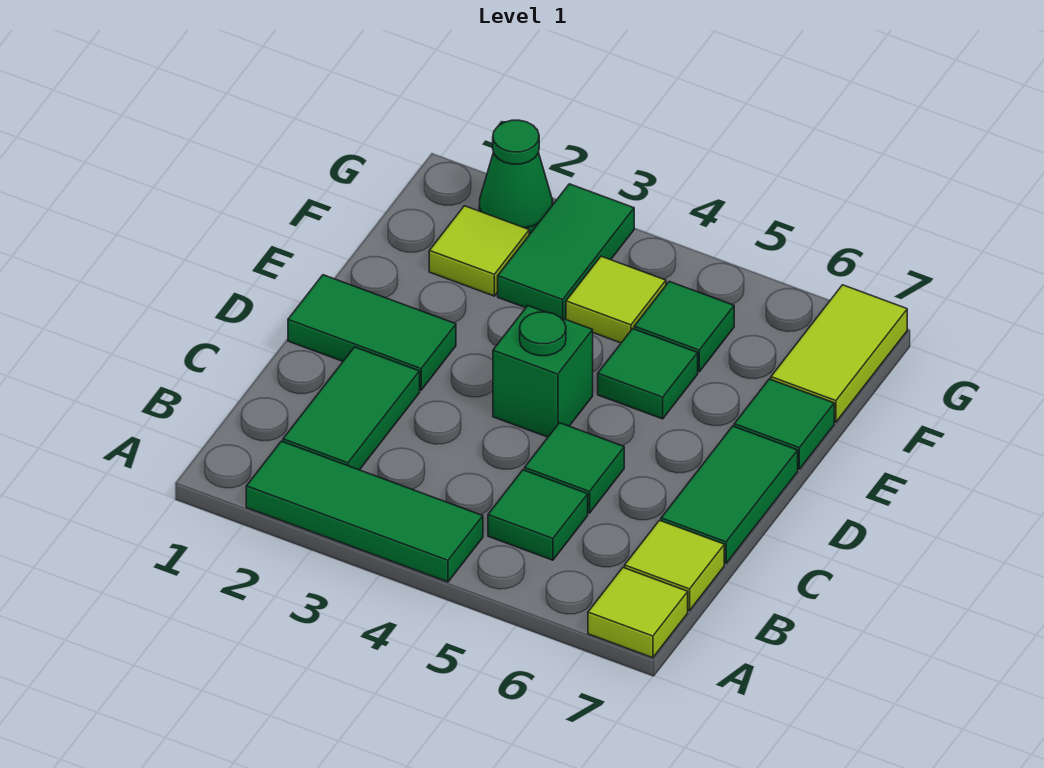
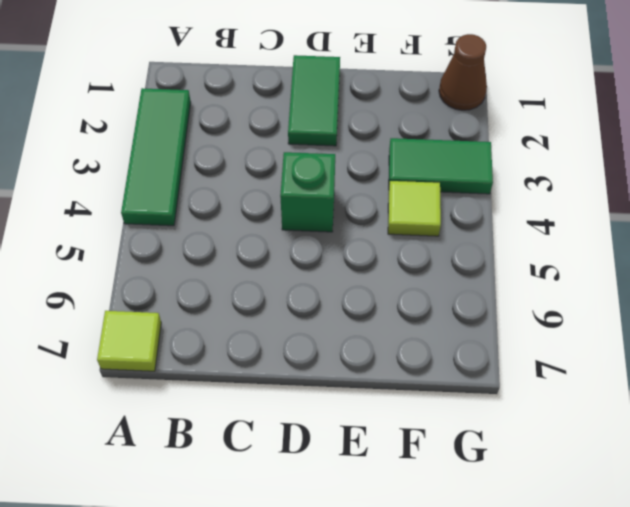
brown cone G1 level 1 -> none
none -> green tile B2:C2 level 1
none -> green tile B5 level 1
none -> lime tile B7 level 1

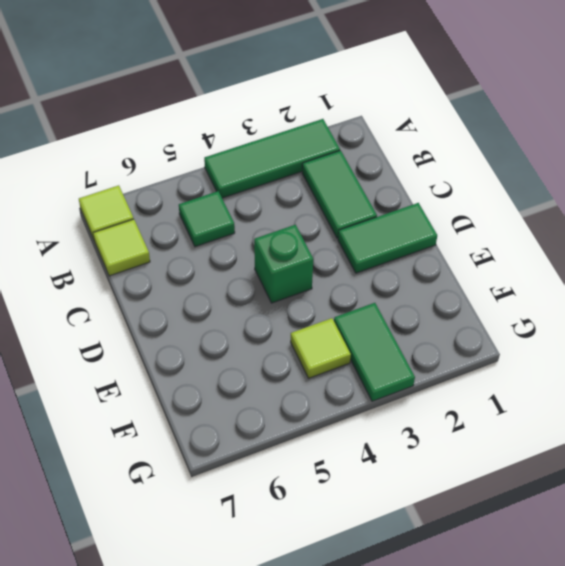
none -> green tile C5 level 1
none -> green tile C7:D7 level 1
none -> green tile E5 level 1

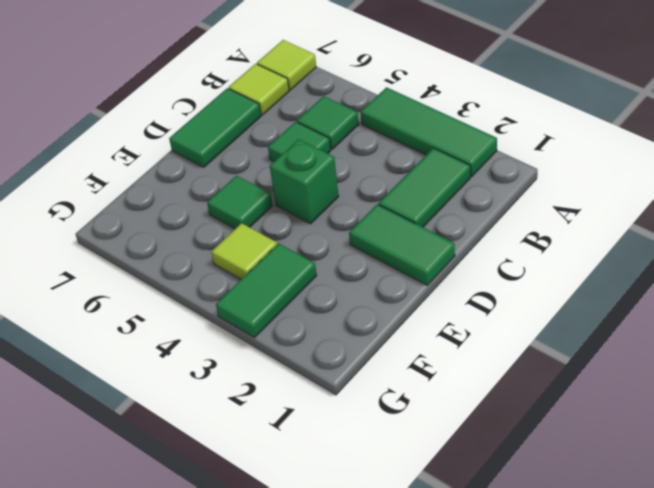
none -> green tile E7 level 1
none -> lime tile F2 level 1
none -> green tile F5 level 1

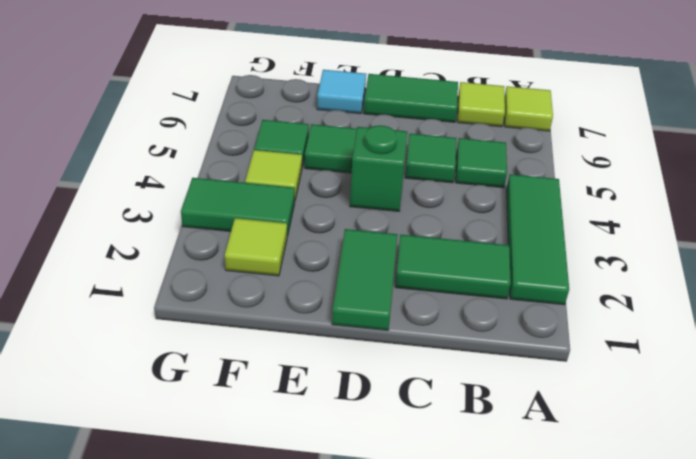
cyan tile E7 level 1 -> green tile E7 level 1
none -> lime tile F7:G7 level 1
none -> green cone G2 level 1

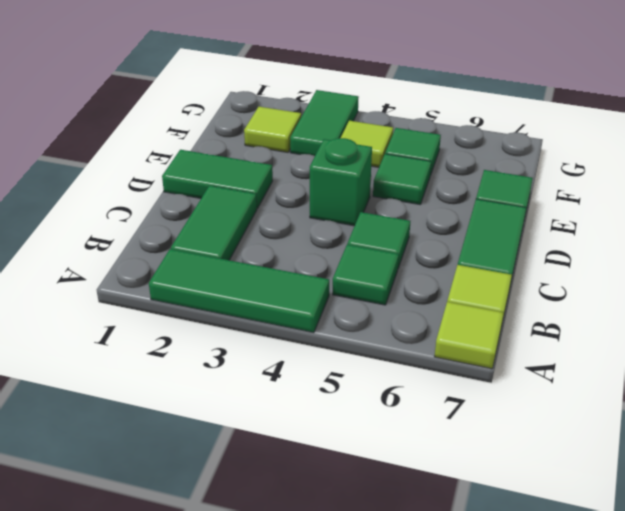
none -> lime tile F7:G7 level 1
none -> green cone G2 level 1

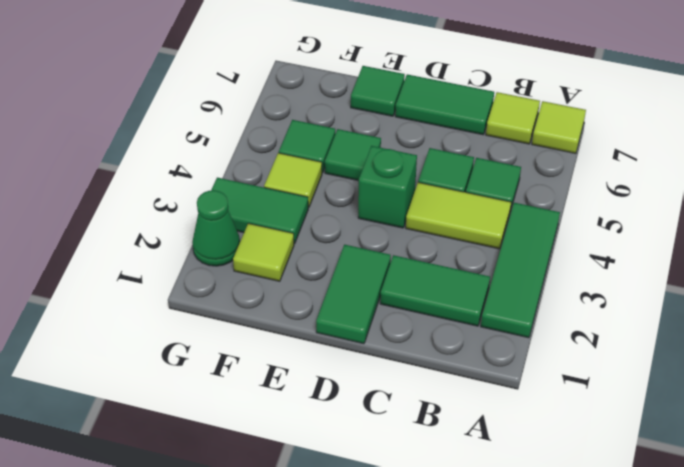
lime tile B4:C4 level 1 -> lime tile F7:G7 level 1

